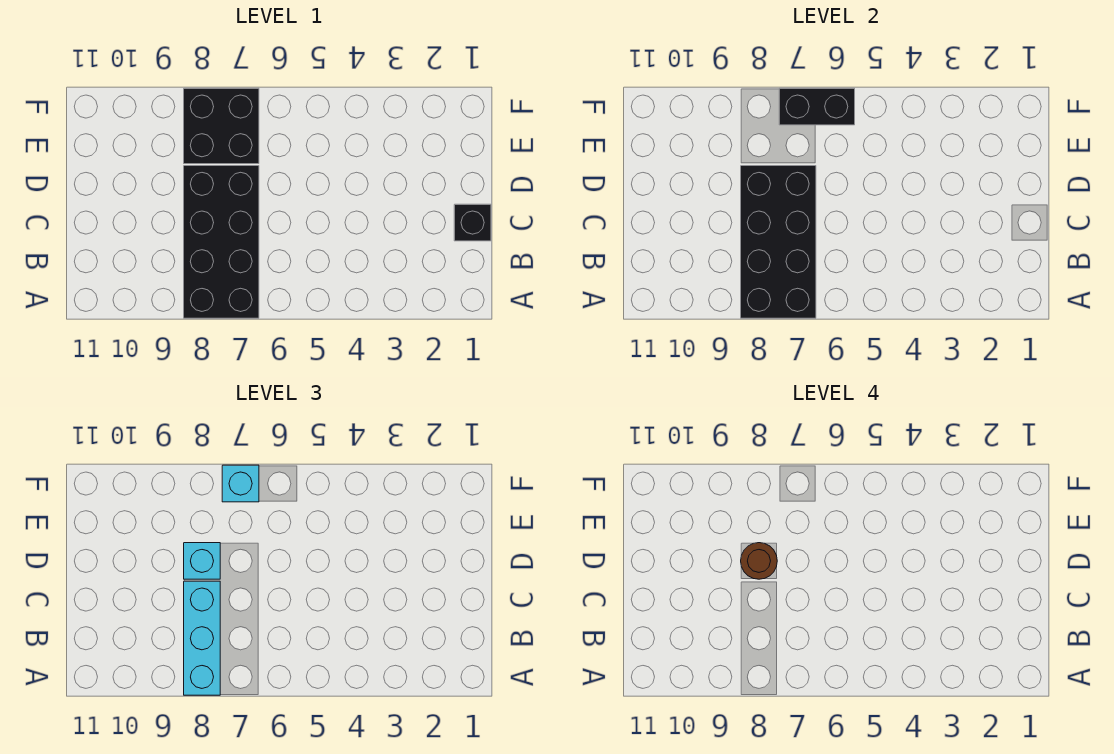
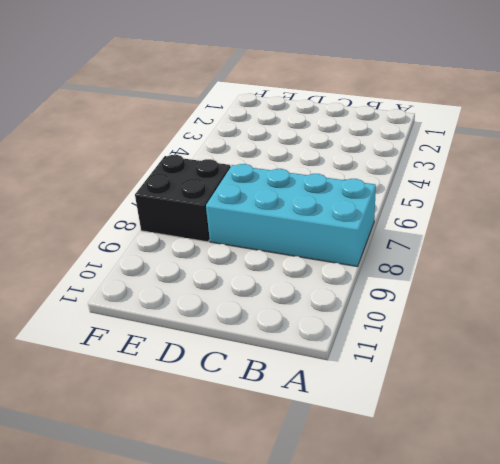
cyan brick A7:D8 level 1 -> black brick A7:D8 level 1
none -> black brick C1 level 1
none -> black brick A7:D8 level 2

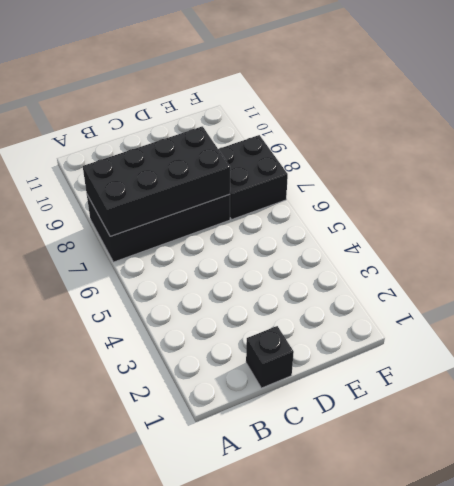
none -> black brick F6:F7 level 2
none -> cyan brick A8:C8 level 3

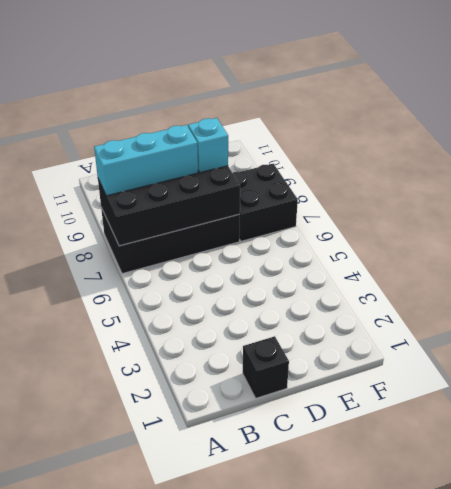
none -> black brick F6:F7 level 2
none -> cyan brick F7 level 3

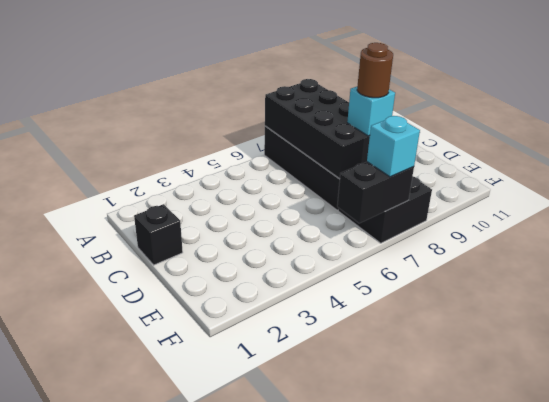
none -> cyan brick A8:C8 level 3

